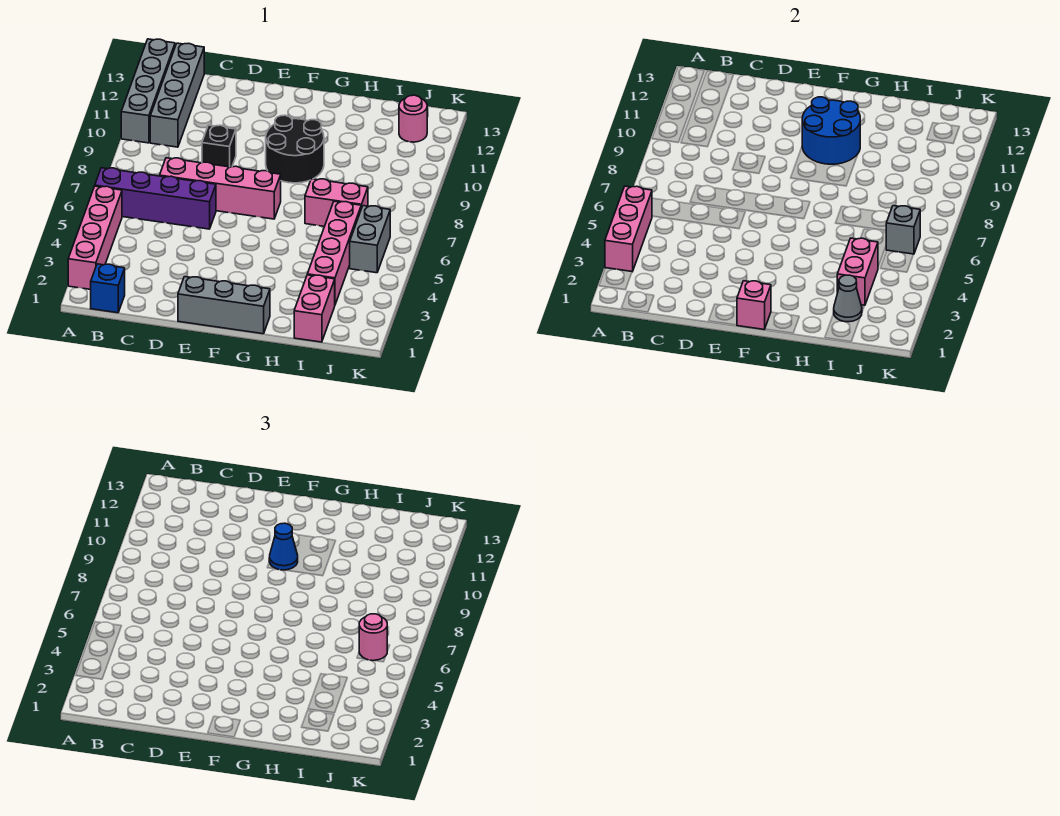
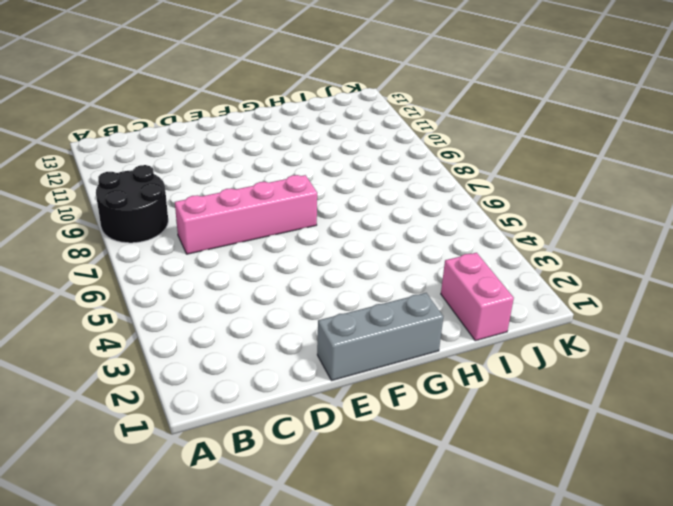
black round brick A8:B9 level 1 -> black round brick F9:G10 level 1
none -> pink brick A2:A5 level 1
none -> purple brick A6:D6 level 1
none -> grey brick A10:A13 level 1

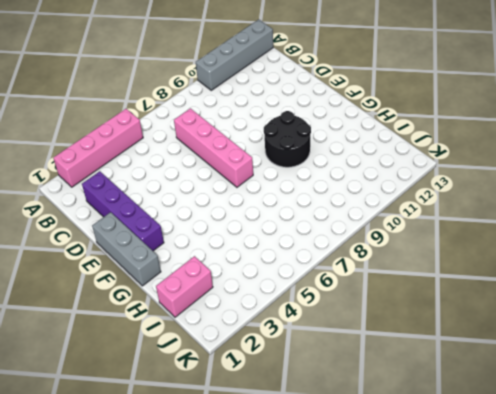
purple brick C2:F2 level 1 -> purple brick A6:D6 level 1
none -> blue brick B1 level 1
none -> grey brick B10:B13 level 1
none -> black brick D9 level 1

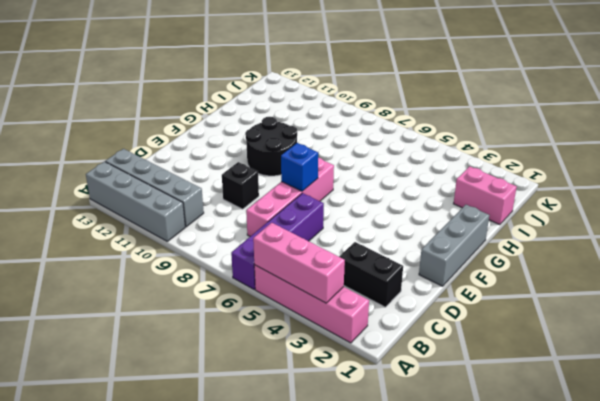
black brick C2:C3 level 1 -> none
blue brick E7 level 2 -> blue brick B1 level 1
none -> pink brick H7:I7 level 1
none -> pink brick I3:I6 level 1
none -> grey brick J5:J6 level 1

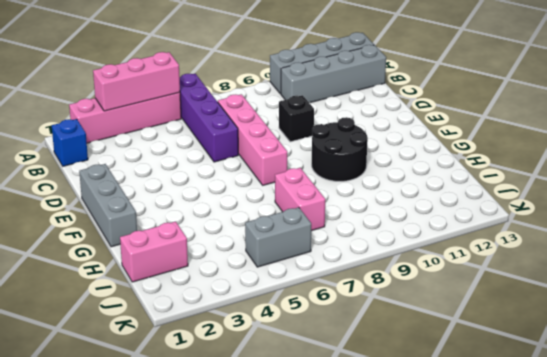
none -> pink brick I3:I6 level 1
none -> pink round brick J12 level 1
none -> pink brick F1 level 2

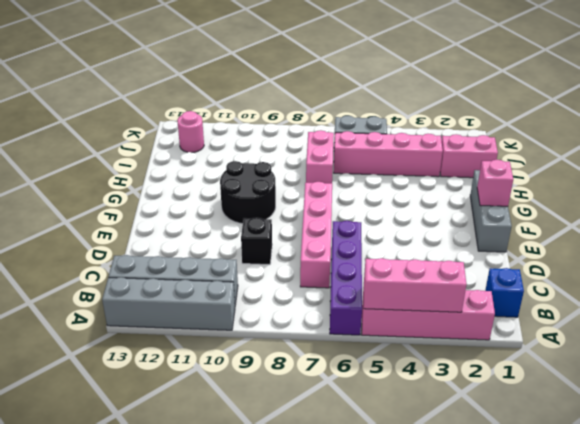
none -> blue round brick F10:G11 level 2
none -> grey cone I2 level 2
none -> pink brick I3:I4 level 2

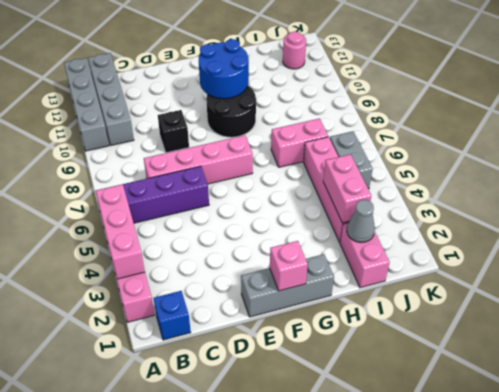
none -> grey brick J6 level 2
none -> blue cone F10 level 3
none -> pink round brick J6 level 3

